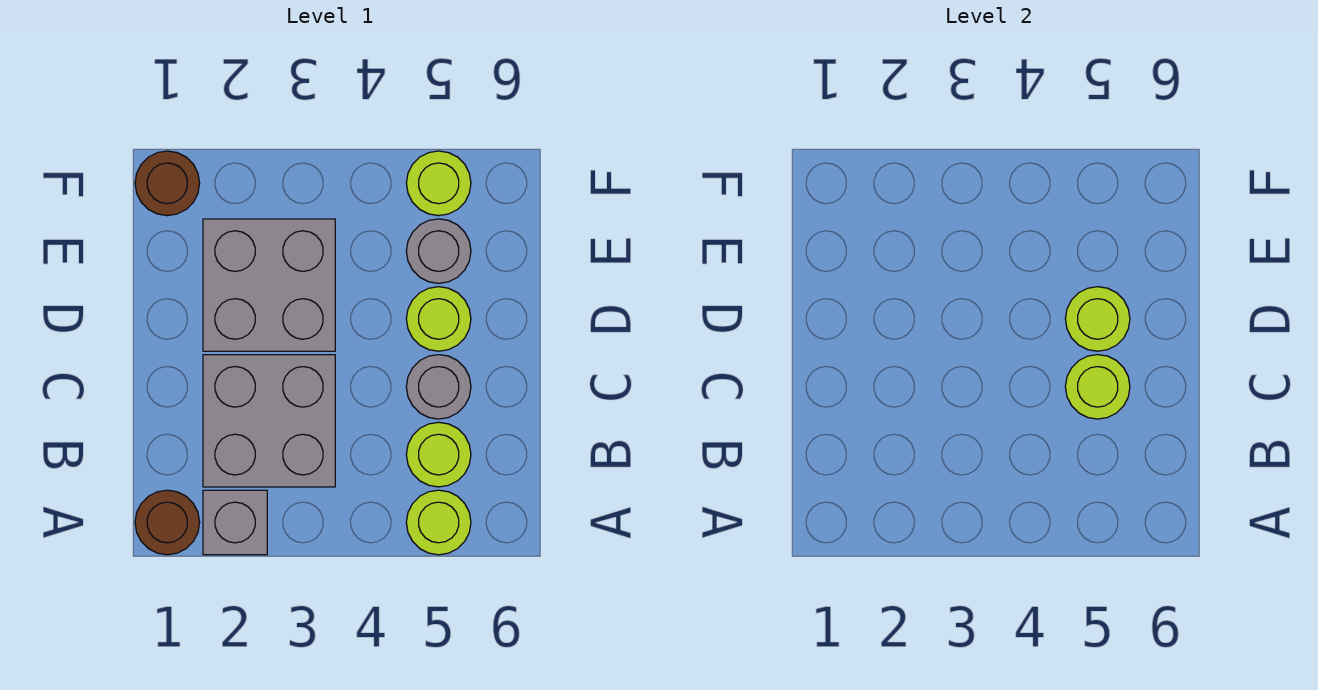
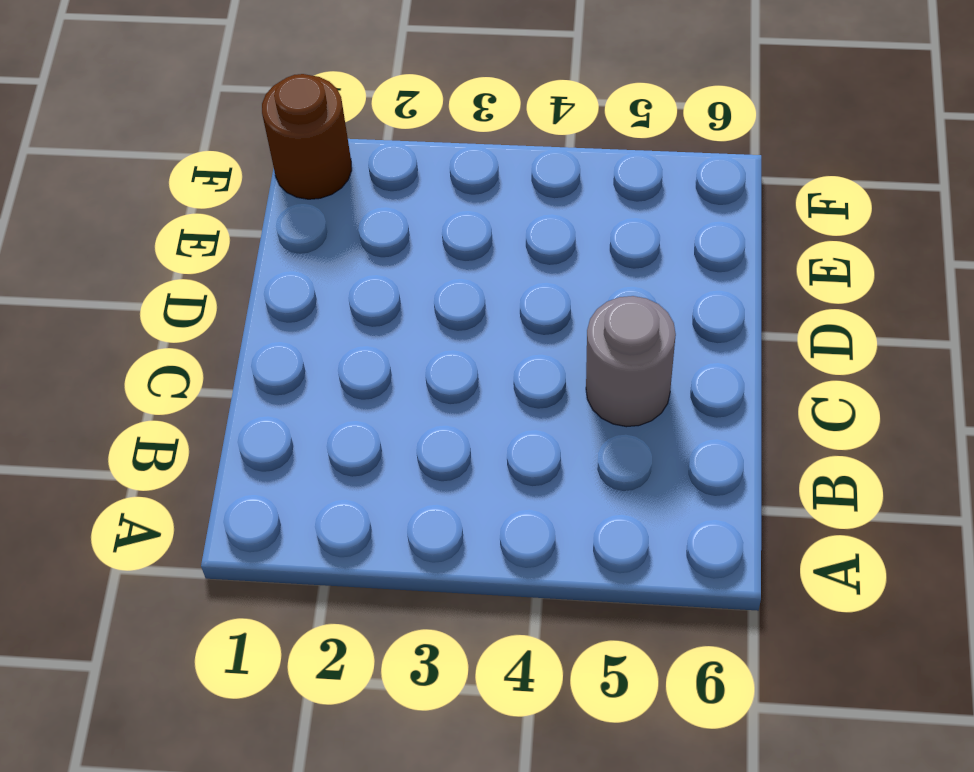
none -> brown round brick A1 level 1
none -> grey brick A2 level 1
none -> lime round brick A5 level 1

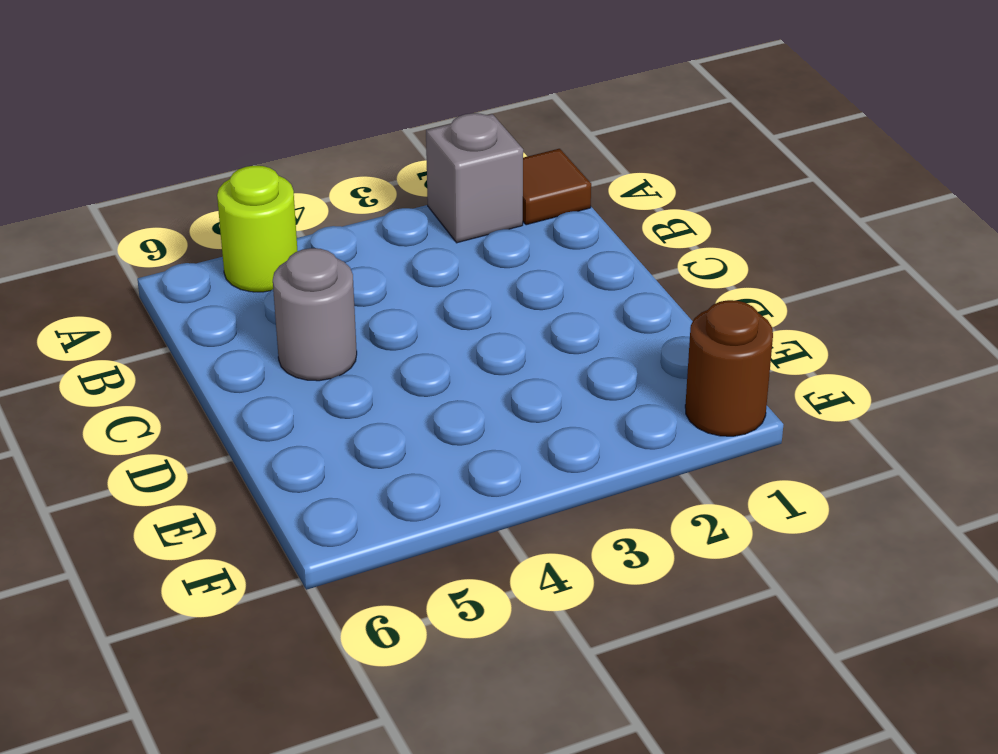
brown tile A1 level 1 -> brown round brick A1 level 1
none -> grey brick B2:C3 level 1
none -> lime round brick B5 level 1
none -> grey brick D2:E3 level 1

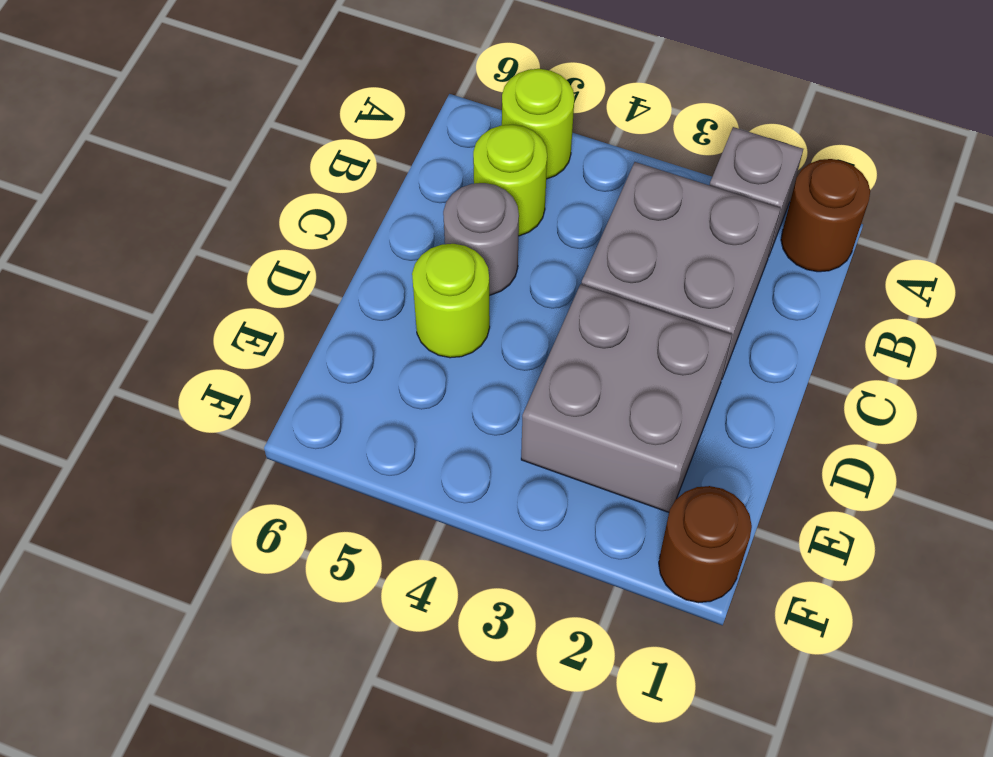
none -> grey round brick E5 level 1
none -> lime round brick F5 level 1
none -> lime round brick C5 level 2

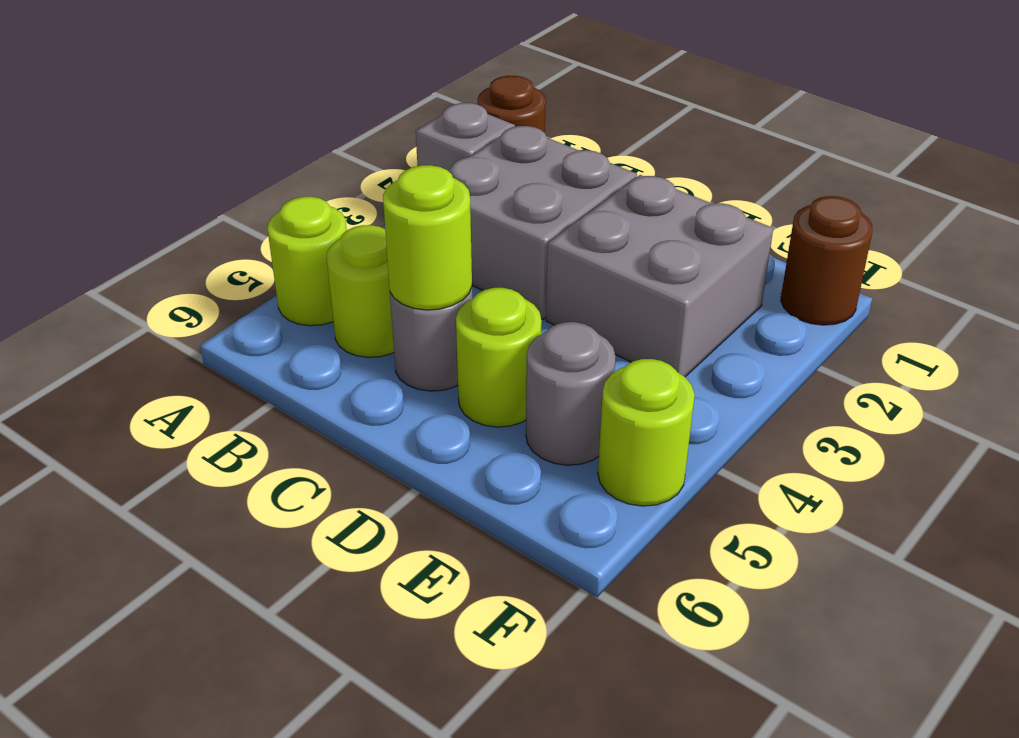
none -> lime round brick D5 level 2

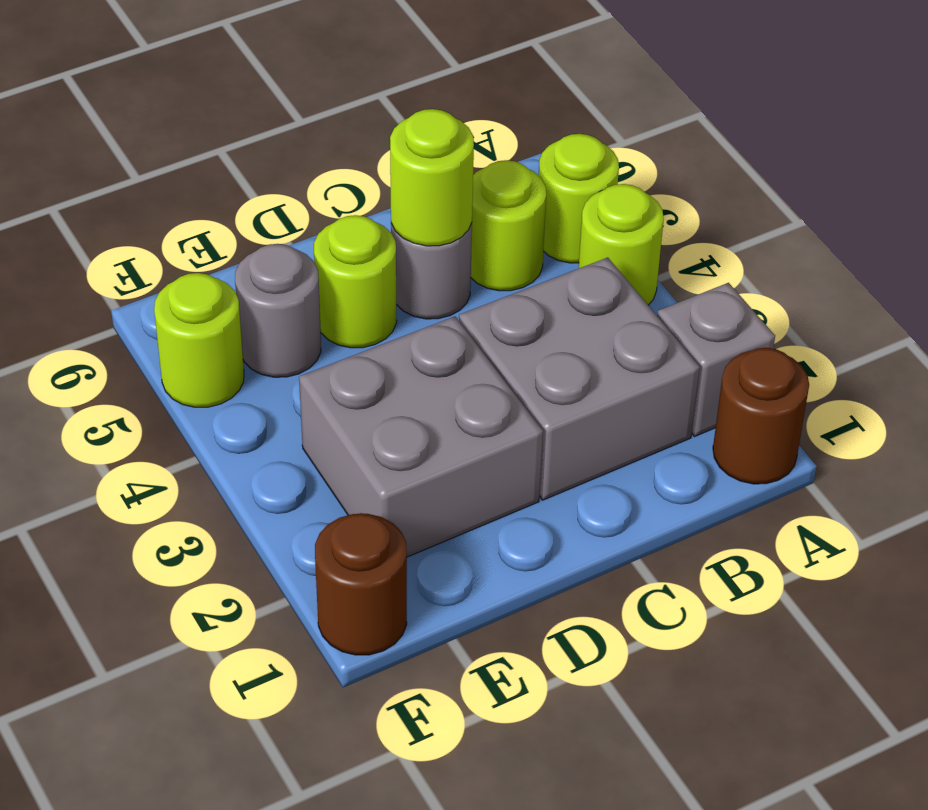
lime round brick A4 level 1 -> lime round brick D5 level 2

